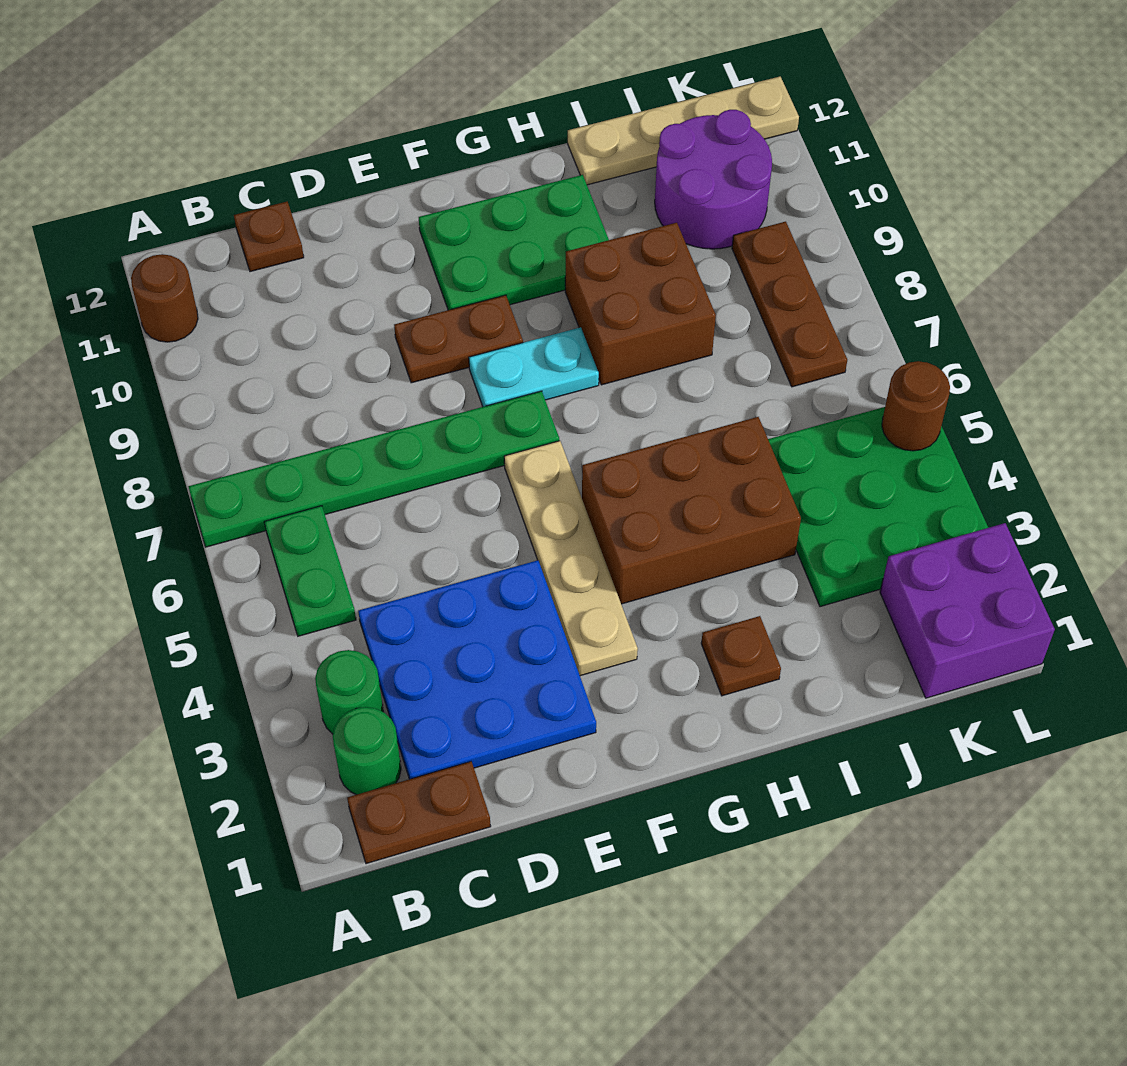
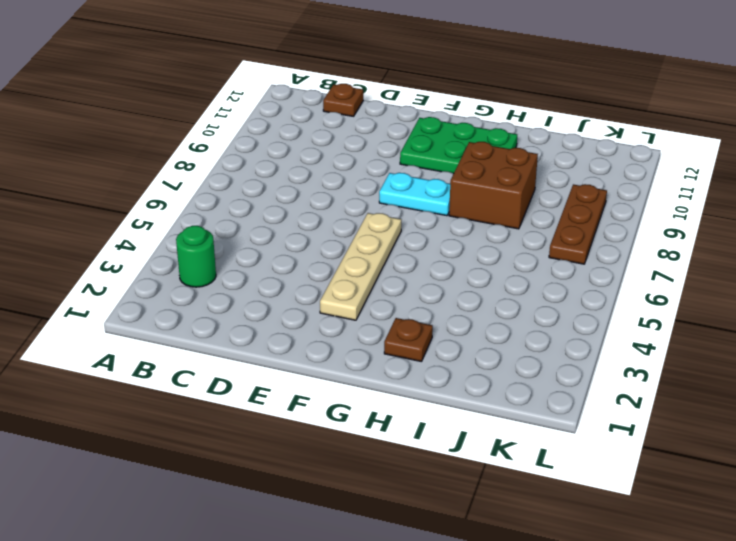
none -> green plate A7:F7 level 1
none -> brown round brick A11 level 1
none -> brown plate B1:C1 level 1

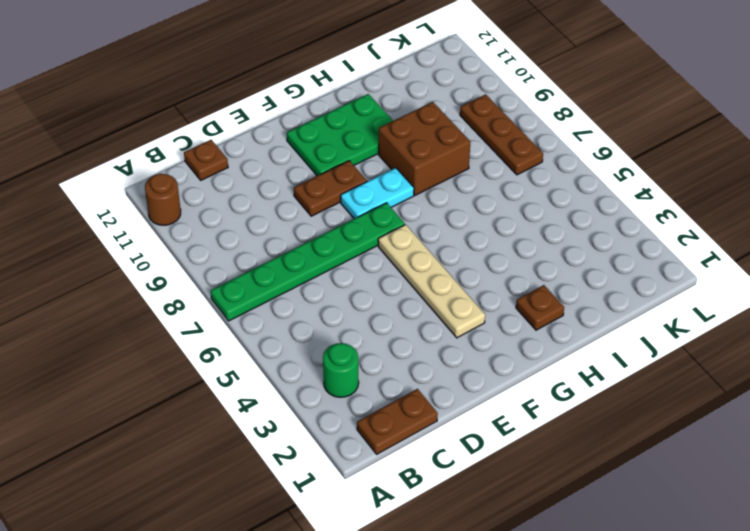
none -> green round brick B2 level 1
none -> green plate B5:B6 level 1
none -> blue plate C2:E4 level 1

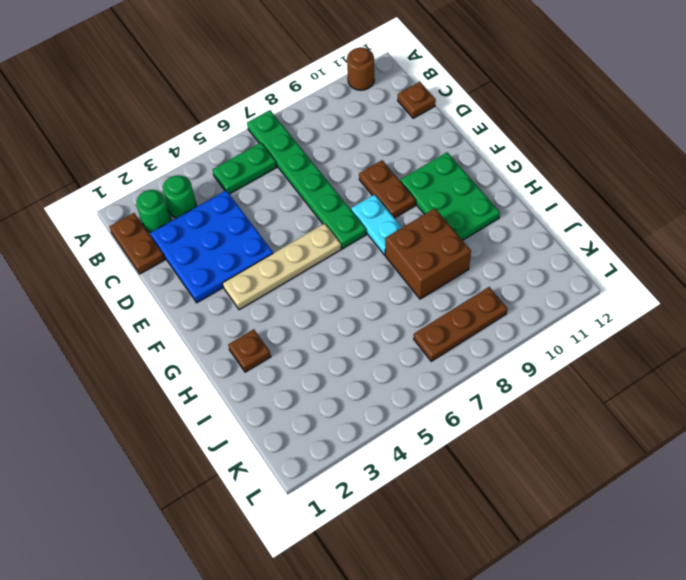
none -> brown brick G4:I5 level 1
none -> tan plate I12:L12 level 1
none -> green plate J3:L5 level 1

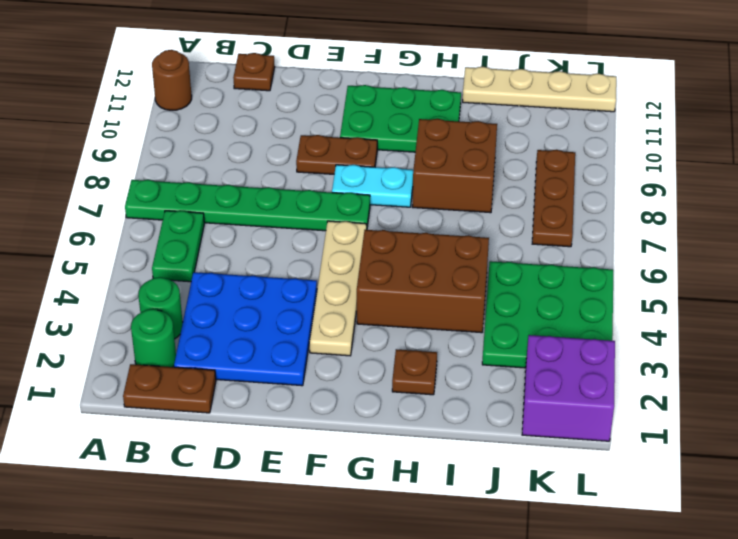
none -> purple round brick J10:K11 level 1
none -> brown round brick L5 level 2

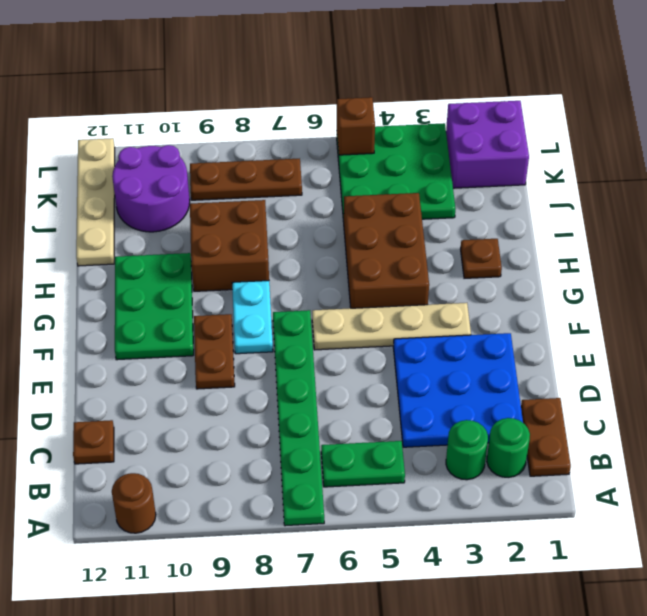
brown brick L5 level 2 -> brown round brick L5 level 2

